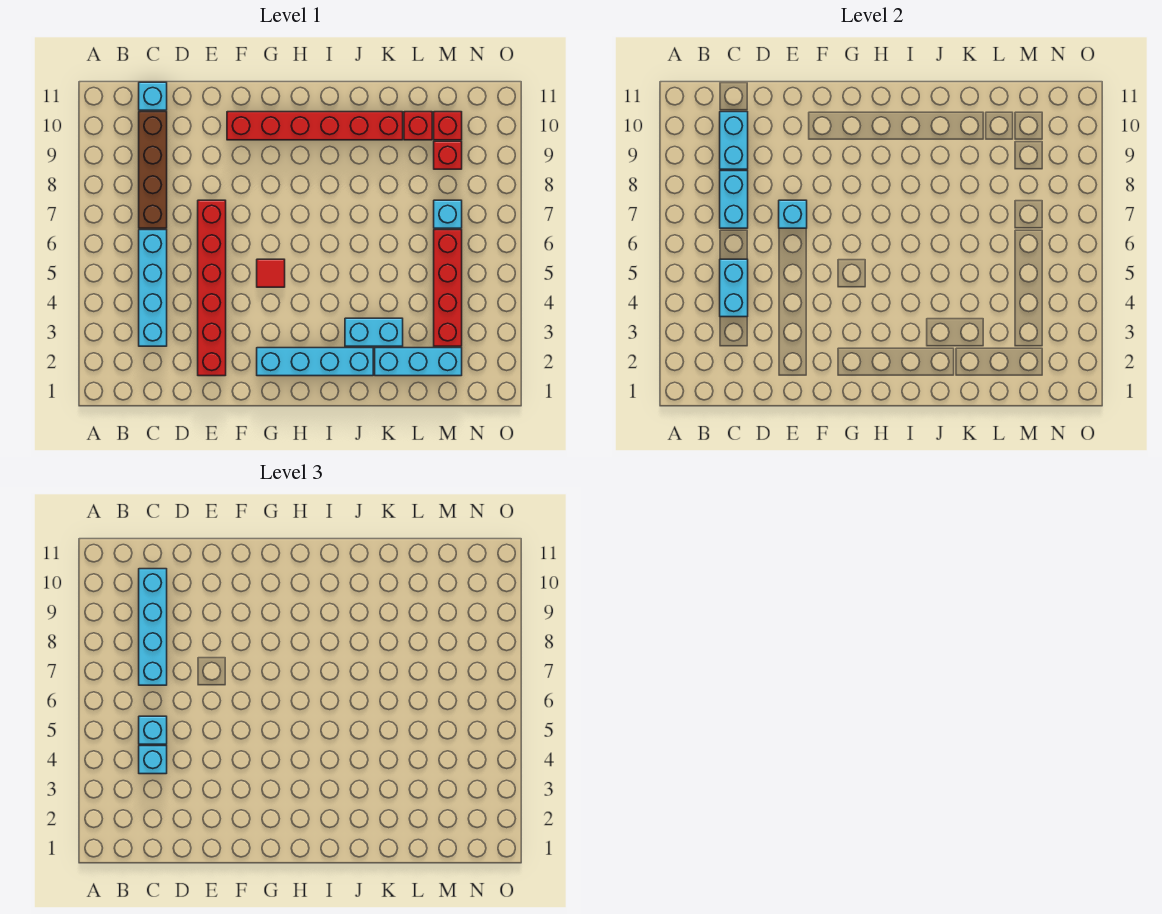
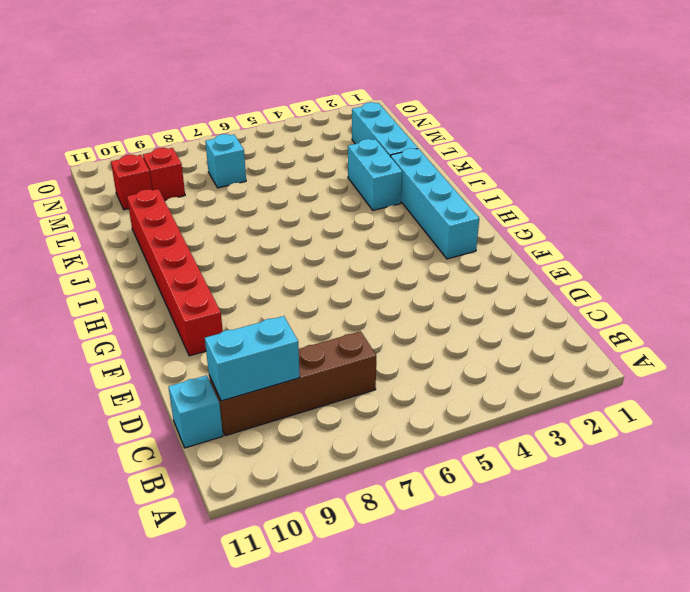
none -> cyan brick C3:C6 level 1
none -> red brick E2:E7 level 1
none -> red tile G5 level 1

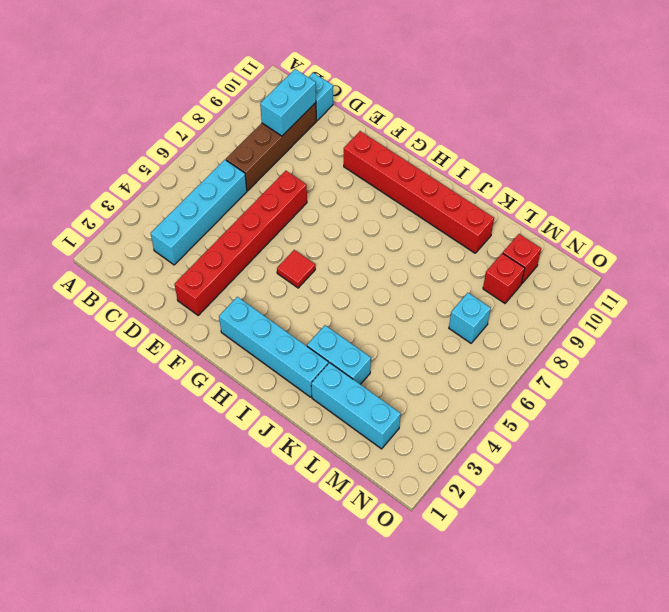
none -> red brick L10 level 1
none -> red brick M3:M6 level 1
none -> cyan brick C4:C5 level 2

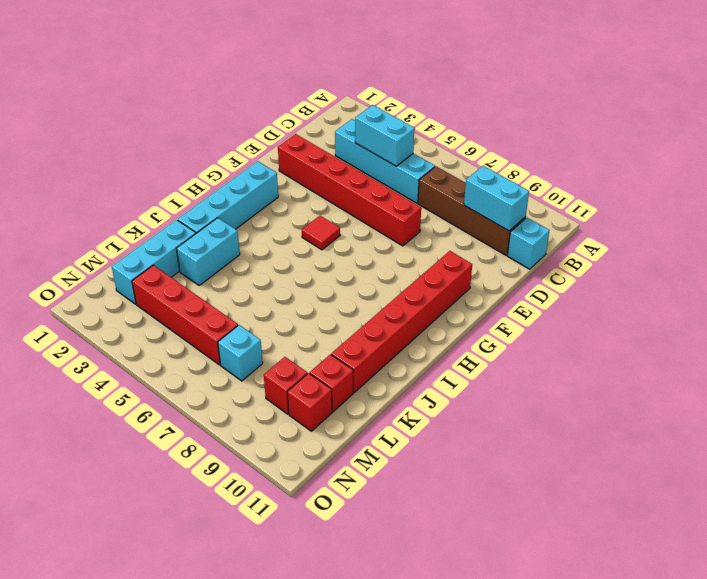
none -> cyan brick C7:C8 level 2
none -> cyan brick E7 level 2
none -> cyan brick C4 level 3

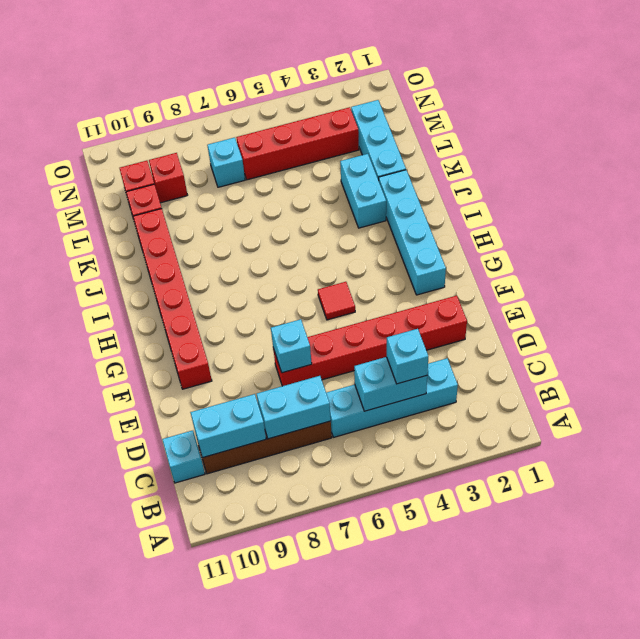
none -> cyan brick C5 level 3
none -> cyan brick C7:C10 level 3

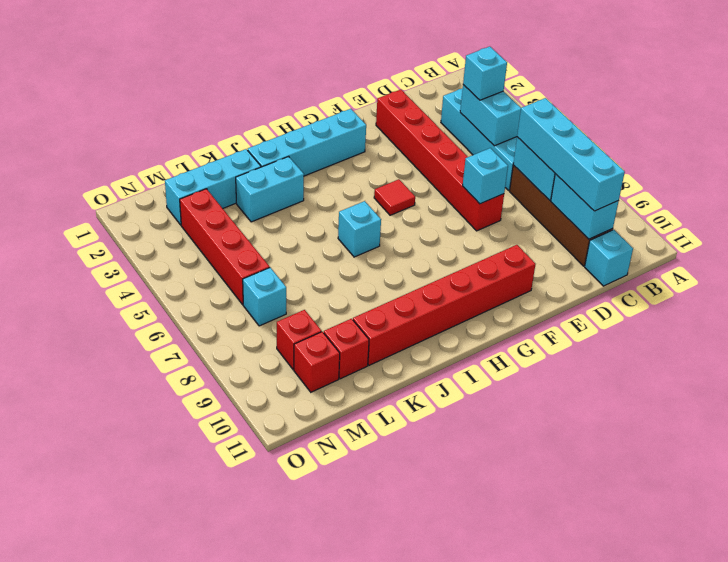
cyan brick I6 level 1 -> cyan brick C5 level 3

